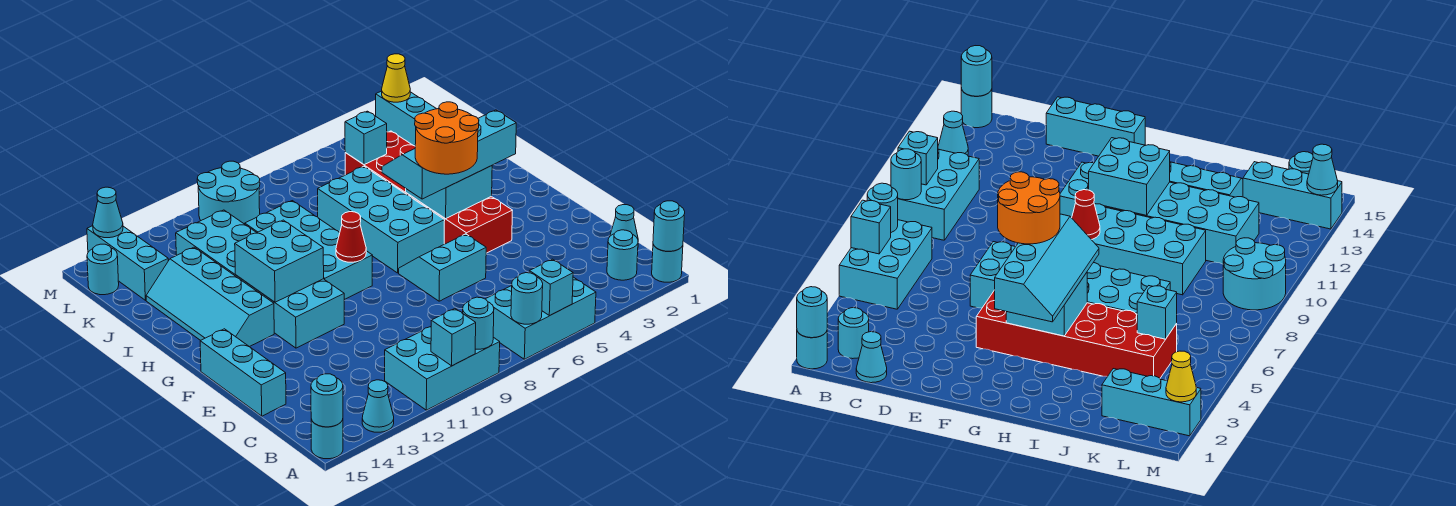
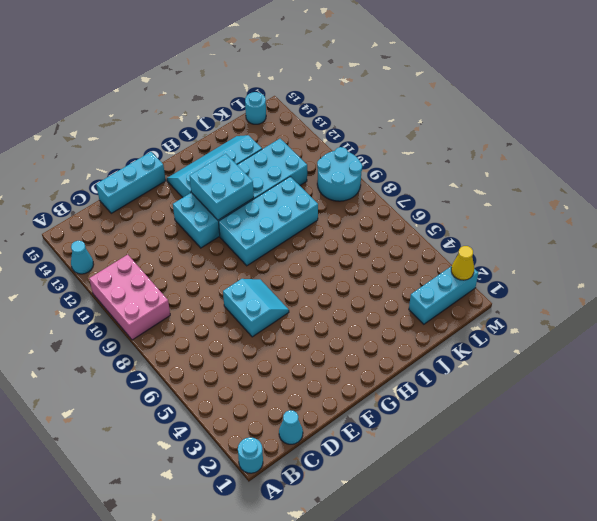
pink brick A9:B11 level 1 -> cyan brick A9:B11 level 1
none -> cyan brick A5:B7 level 1
none -> cyan round brick A15 level 1
none -> cyan round brick B2 level 1
none -> red brick F4:K5 level 1

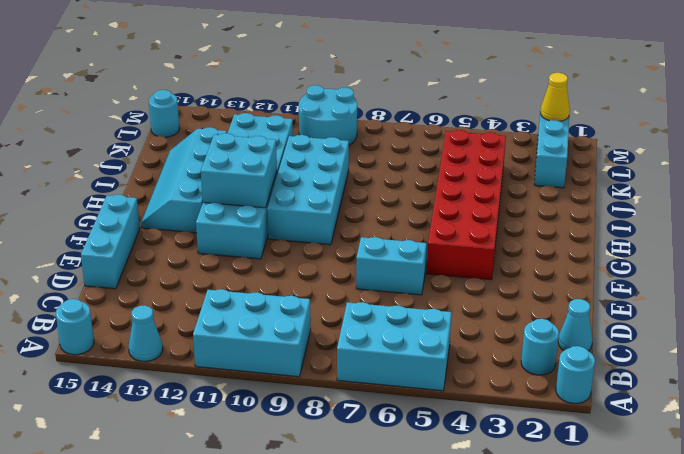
none -> cyan brick G6:J7 level 1
none -> cyan brick K14:M14 level 1
none -> cyan round brick A1 level 2
none -> cyan brick A6 level 2

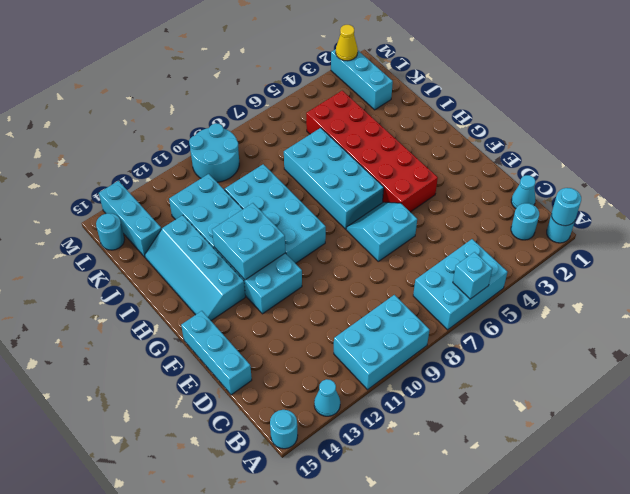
none -> cyan round brick A7 level 2
none -> cyan round brick A9 level 2
none -> cyan brick A10 level 2
none -> cyan round brick A15 level 2

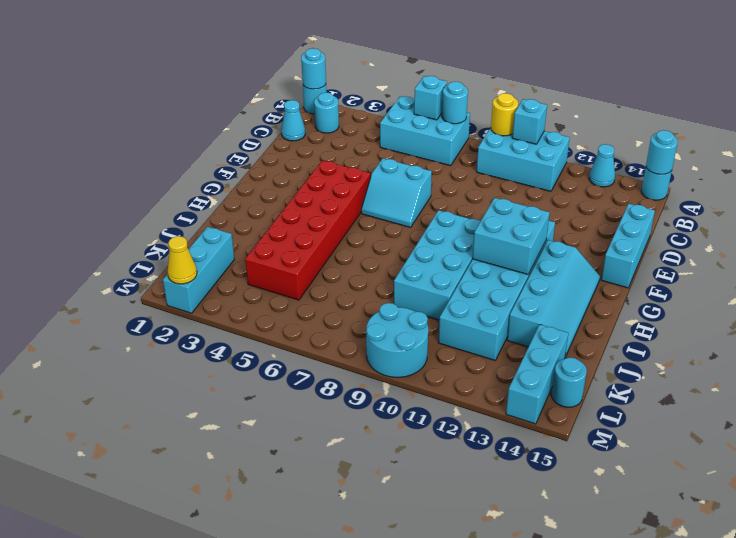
yellow round brick A9 level 2 -> cyan round brick A9 level 2
none -> cyan brick G6:J7 level 1
none -> cyan brick G4:H5 level 2
none -> red cone G9 level 2
none -> cyan brick K5 level 2

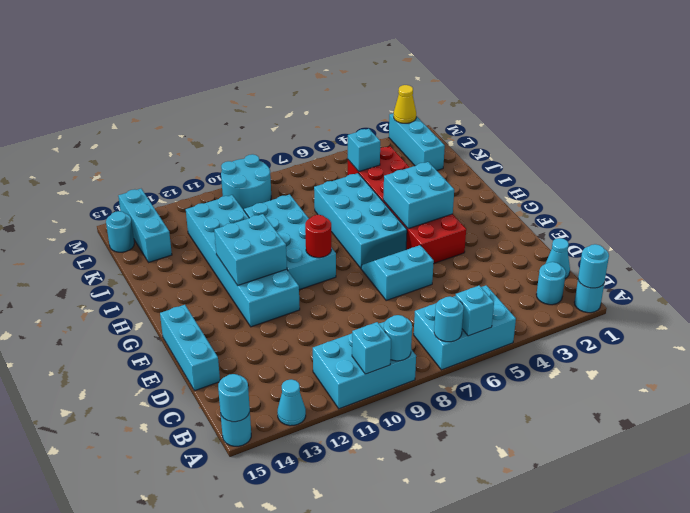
red round brick G9 level 2 -> red cone G9 level 2
none -> cyan slope G13:J14 level 1 top 13
none -> cyan cone M14 level 2
none -> cyan slope G3:H6 level 3 top G
none -> orange round brick F5:G6 level 4

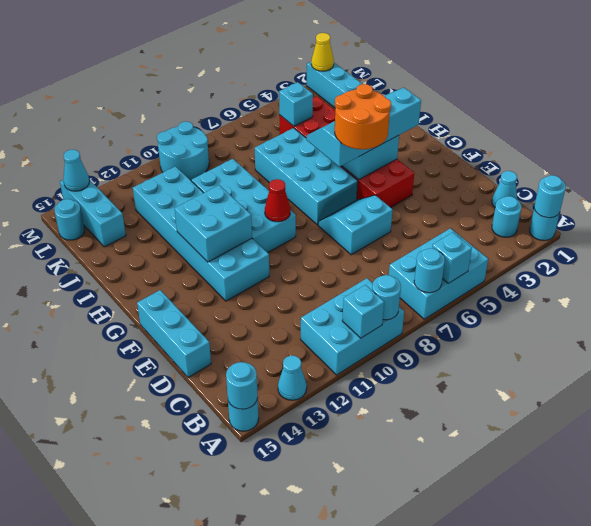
none -> cyan slope G13:J14 level 1 top 13

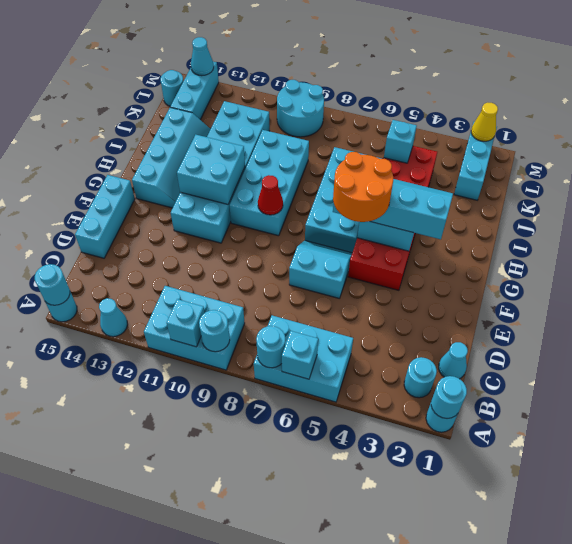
cyan slope G13:J14 level 1 top 14 -> cyan slope G13:J14 level 1 top 13

